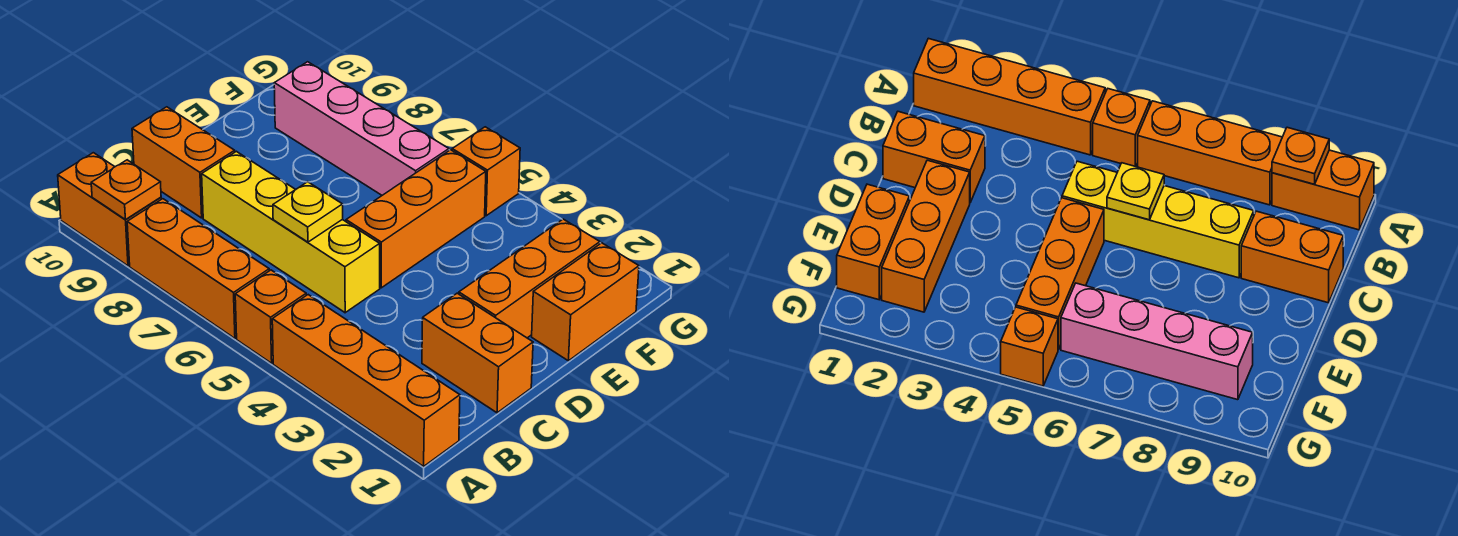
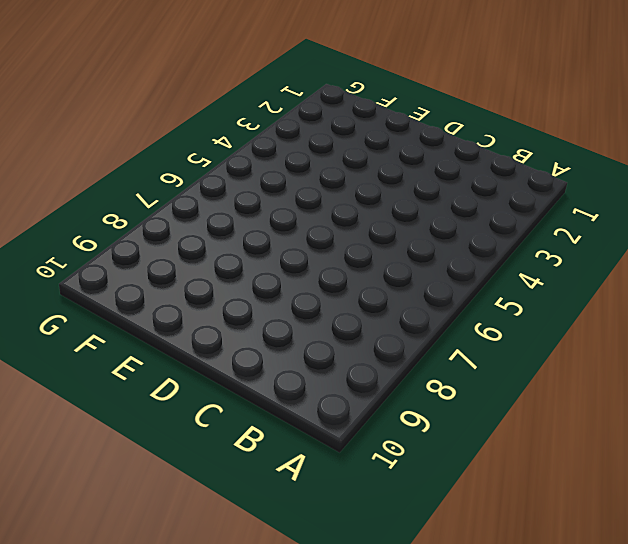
none -> orange brick A1:A4 level 1
none -> orange brick A5 level 1
none -> orange brick A6:A8 level 1

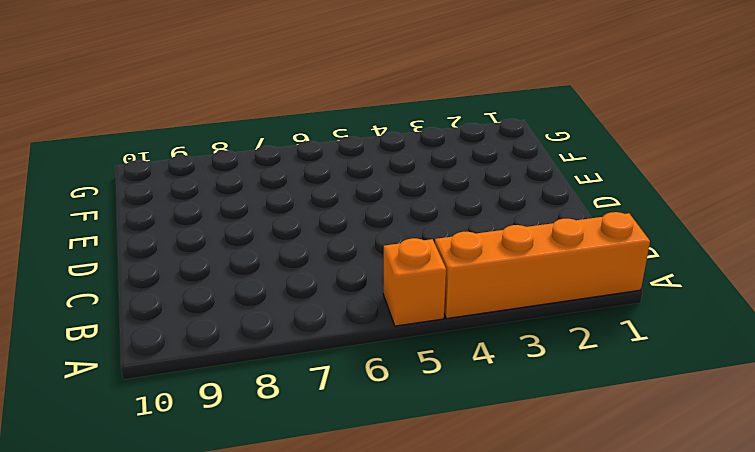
none -> orange brick A6:A8 level 1
none -> orange brick A9:A10 level 1
none -> orange brick C1:C2 level 1

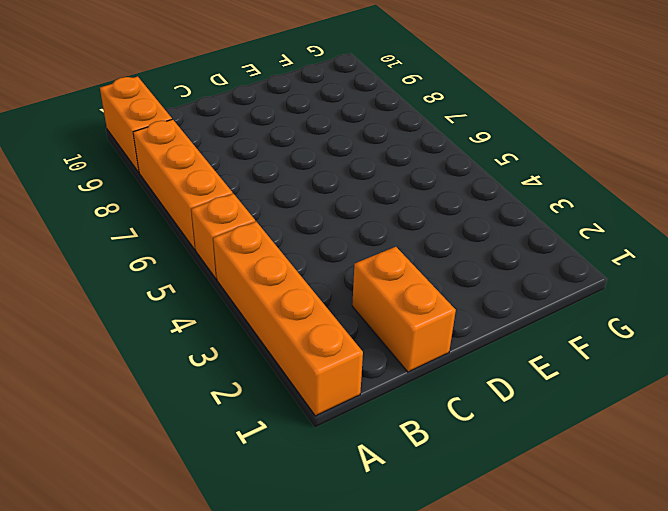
none -> yellow brick C5:C8 level 1
none -> orange brick C9:C10 level 1
none -> orange brick D2:F2 level 1

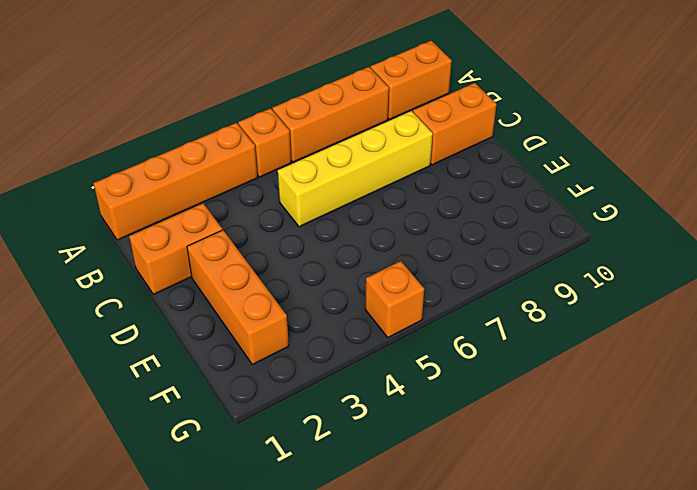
none -> orange brick D5:F5 level 1
none -> orange brick E1:F1 level 1
none -> pink brick F6:F9 level 1

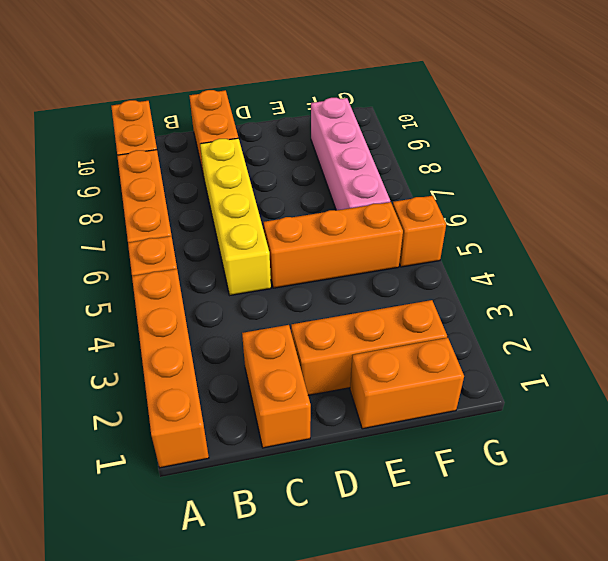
none -> orange plate A9 level 2
none -> yellow plate C6 level 2

